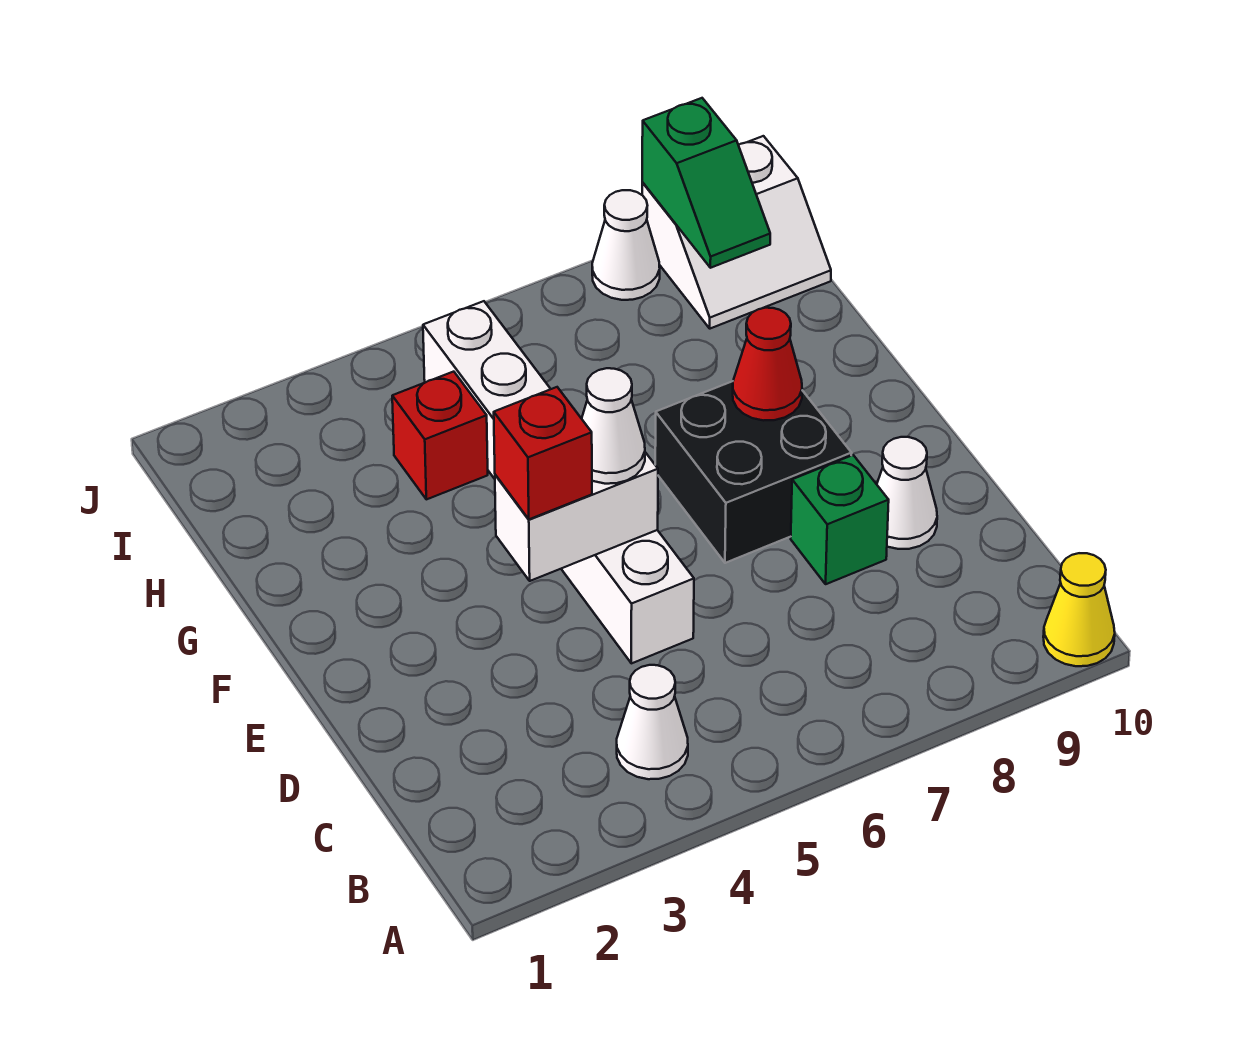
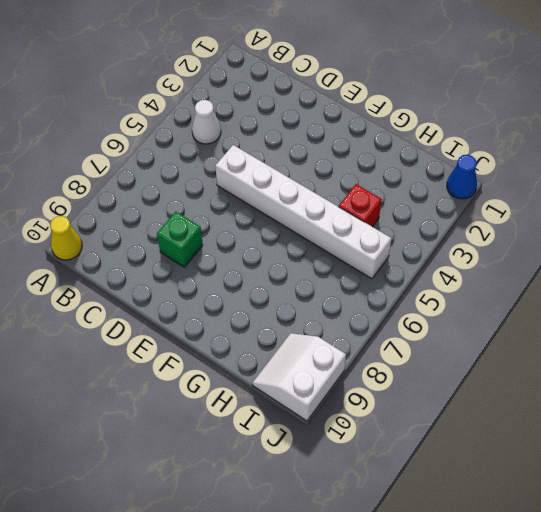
blue cone J1 level 1 -> none
none -> white cone D9 level 1
none -> black brick E7:F8 level 1
none -> white cone J8 level 1

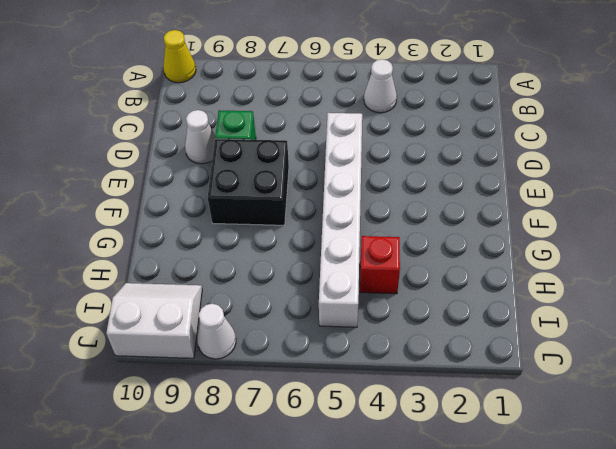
none -> white brick E4:E5 level 2
none -> red cone F8 level 2
none -> green slope I9:J9 level 2 top J

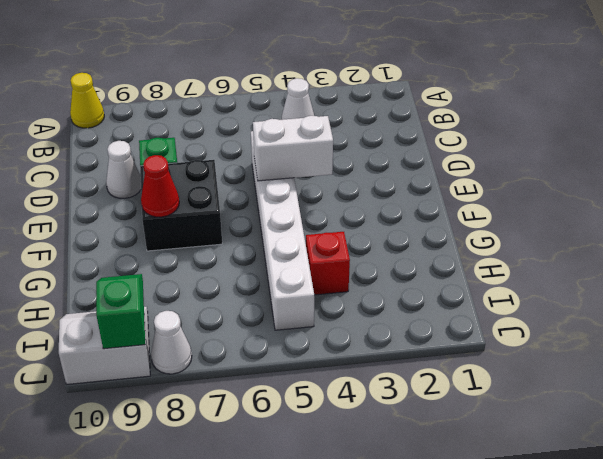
none -> red brick E4 level 3
none -> white cone E5 level 3

